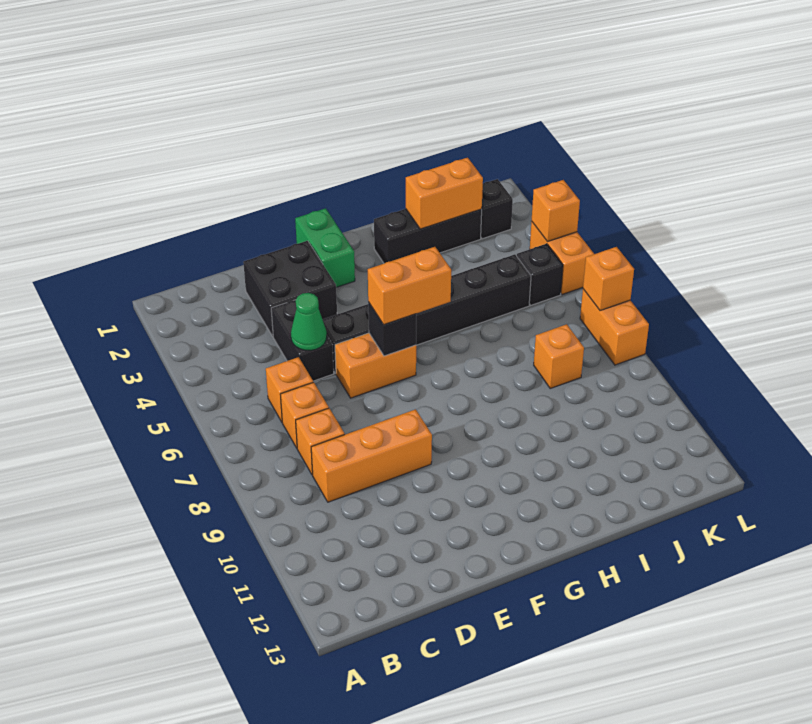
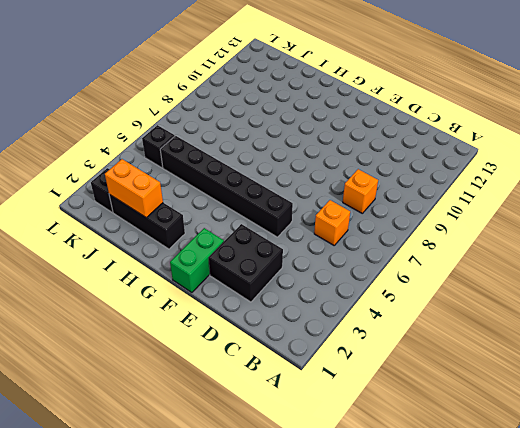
none -> orange brick C7 level 1
none -> orange brick C9:E9 level 1
none -> black brick D4:D5 level 1

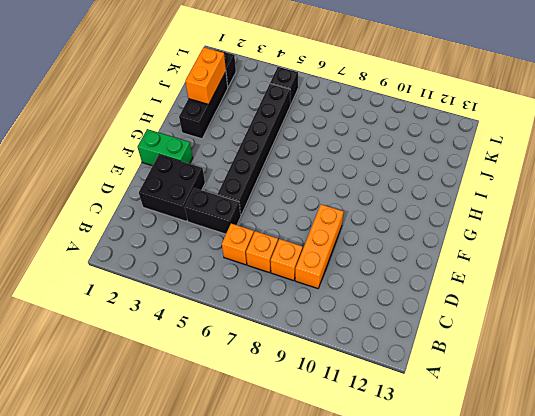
none -> orange brick E6:F6 level 1
none -> orange brick J8 level 1
none -> orange brick L4:L5 level 1

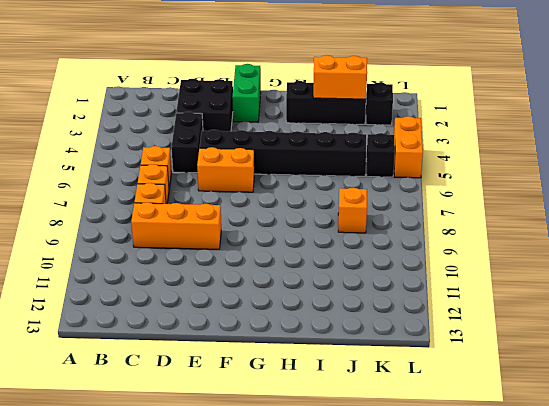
none -> orange brick L7:L8 level 1
none -> green cone D5 level 2
none -> black brick F6 level 2

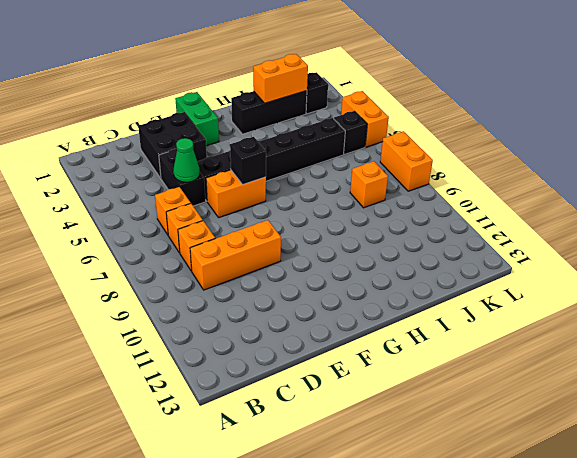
none -> orange brick L4 level 2
none -> orange brick L7 level 2
none -> orange brick F6:G6 level 3

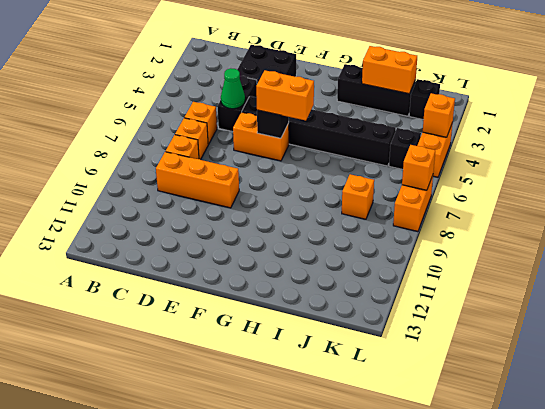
none -> green brick F1:F2 level 1

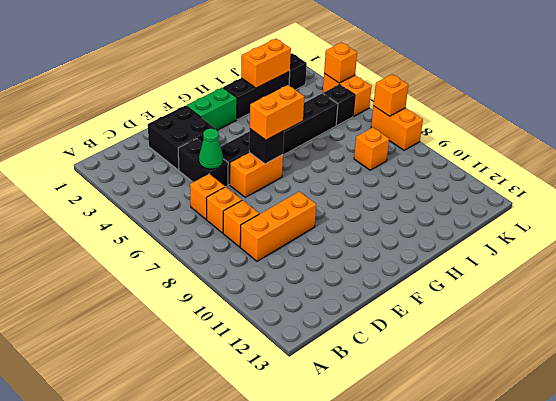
green brick F2:G2 level 1 -> green brick F1:F2 level 1

